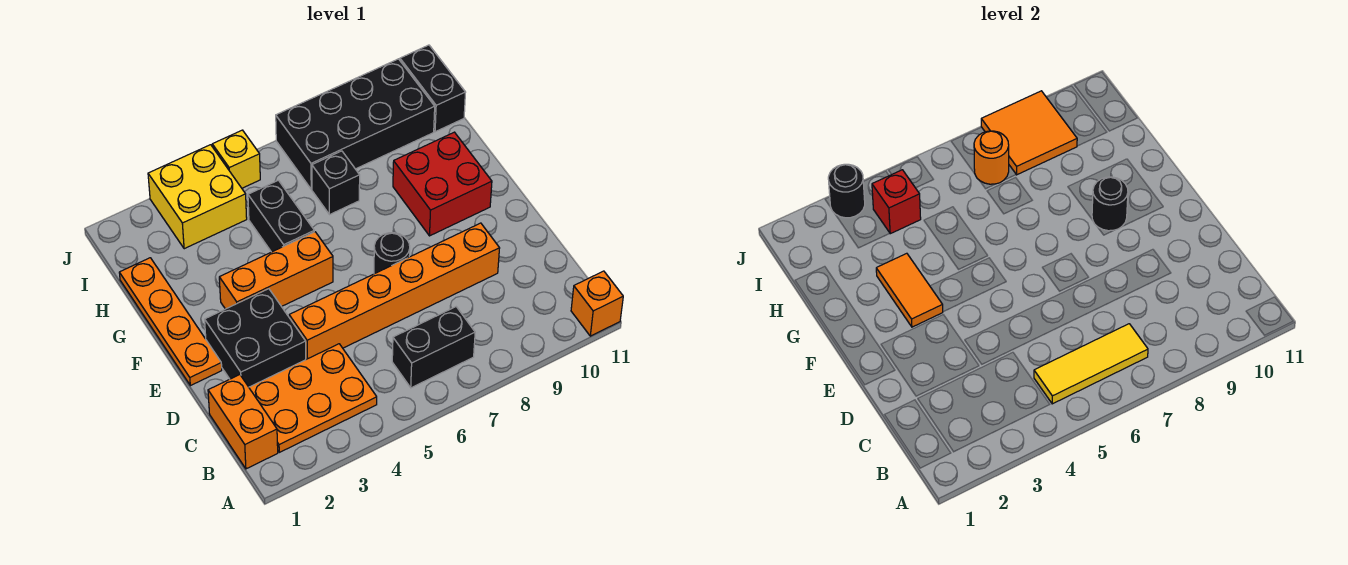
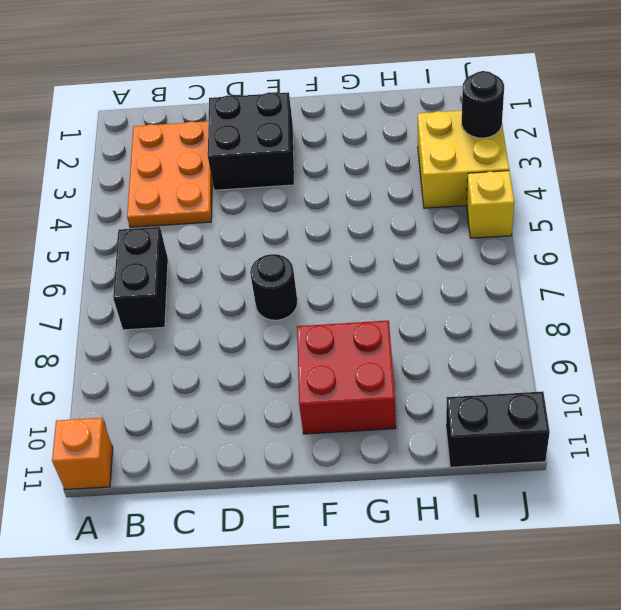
none -> orange brick B1:C1 level 1
none -> orange brick D4:D9 level 1
none -> orange plate E1:H1 level 1

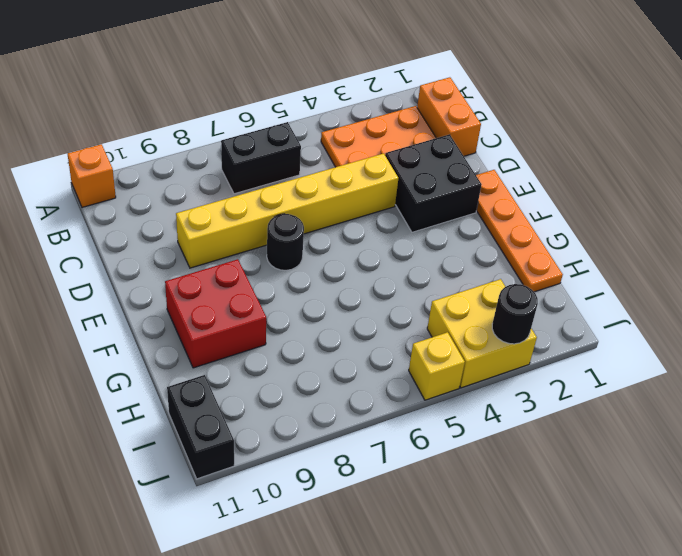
yellow brick D4:D9 level 1 -> orange brick D4:D9 level 1
none -> orange brick F3:F5 level 1
none -> black brick G5:H5 level 1
none -> black brick H7 level 1

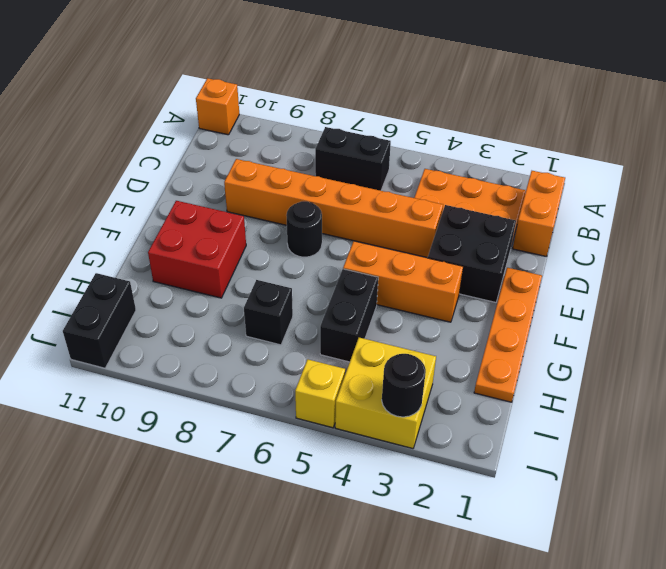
none -> black brick I7:J10 level 1
none -> yellow tile B5:B7 level 2
none -> orange tile F3:G3 level 2

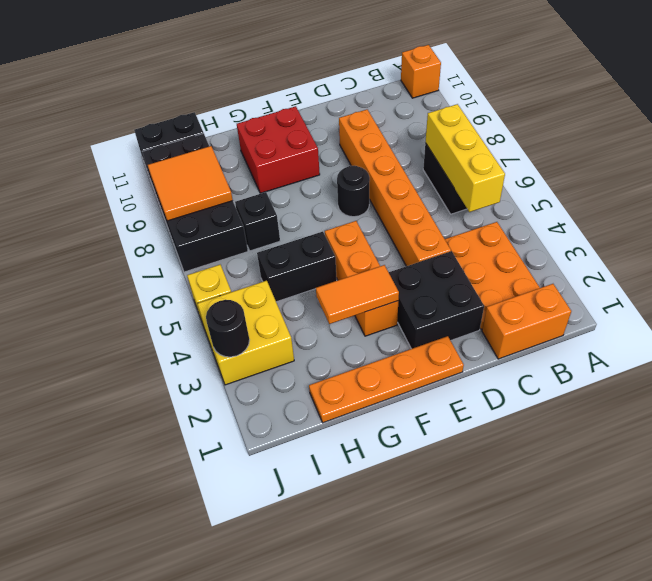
yellow brick B5:B7 level 2 -> yellow tile B5:B7 level 2
none -> black round brick F9 level 2
none -> red brick I4 level 2
none -> orange round brick I7 level 2

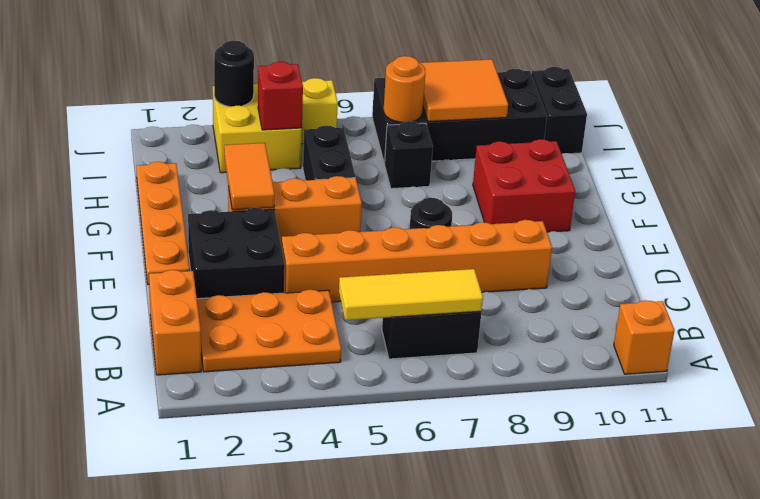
none -> black round brick F9 level 2

